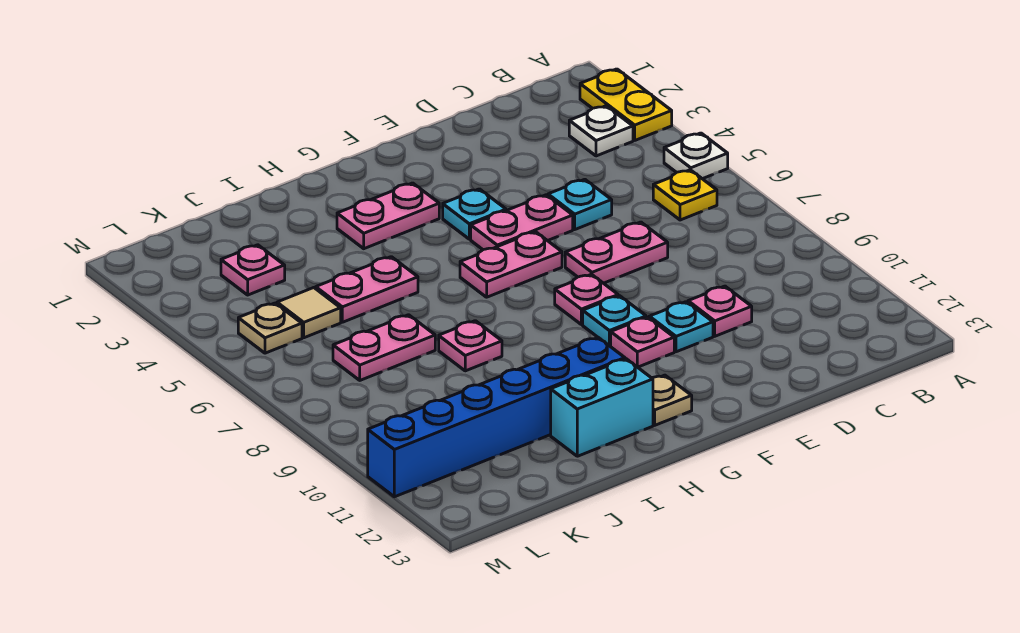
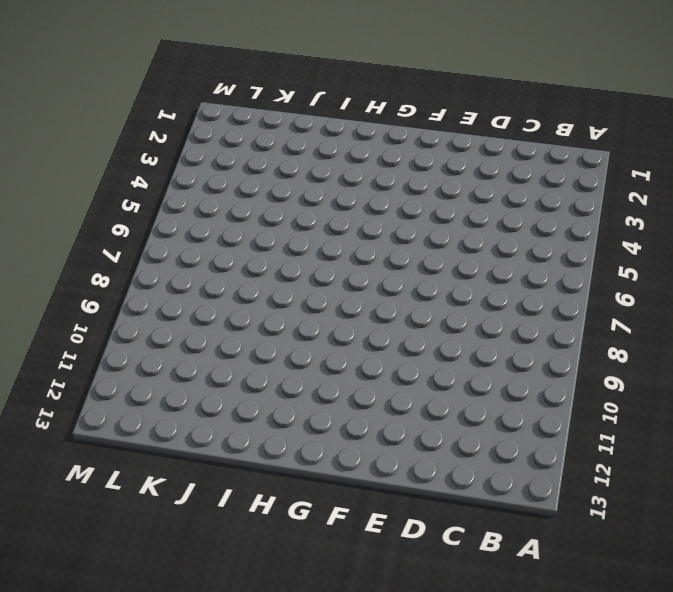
none -> yellow plate A2:A3 level 1
none -> white plate A5 level 1
none -> white plate B3 level 1

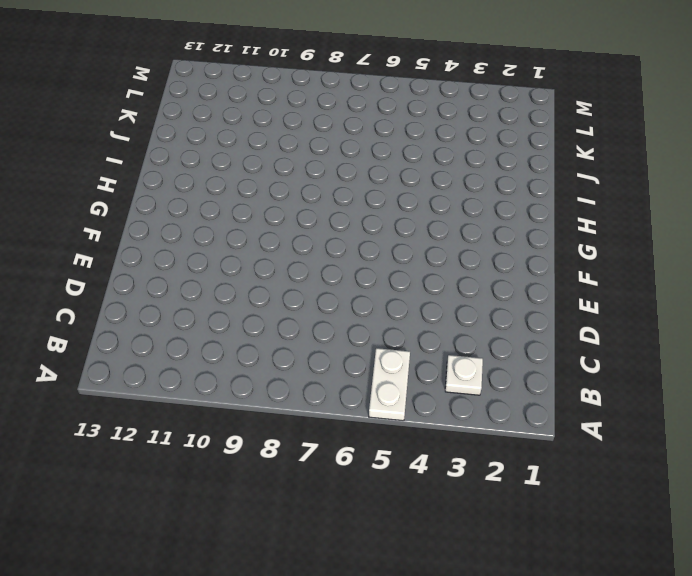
white plate A5:B5 level 1 -> white plate A5 level 1
none -> yellow plate A2:A3 level 1
none -> yellow plate B6 level 1
none -> cyan plate D5 level 1

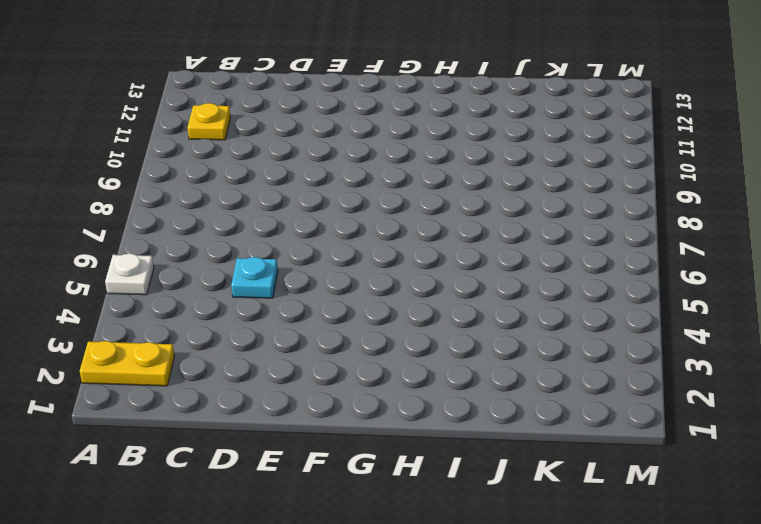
yellow plate A2:B2 level 1 -> yellow plate A2:A3 level 1
yellow plate B11 level 1 -> yellow plate B6 level 1
none -> white plate B3 level 1
none -> pink plate D7:E7 level 1
none -> pink plate D10 level 1

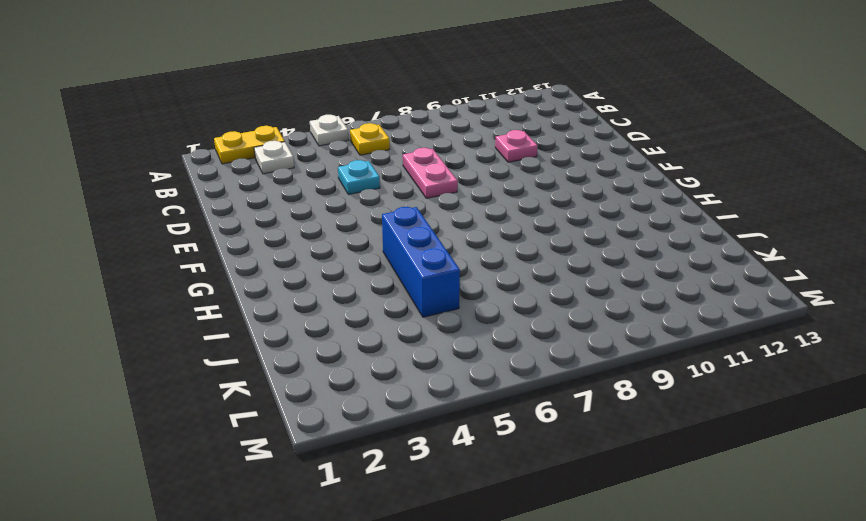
blue brick H5:J5 level 1 -> pink plate I5:J5 level 1
none -> pink plate E5:F5 level 1
none -> cyan plate E10 level 1
none -> cyan plate F4 level 1

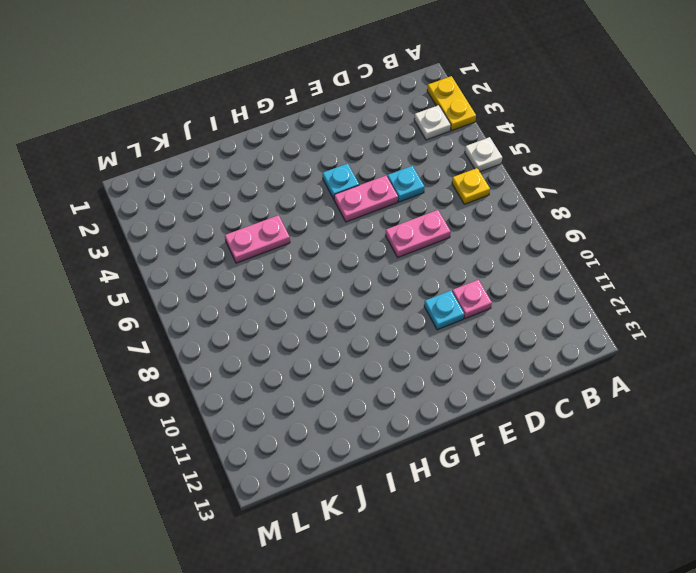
none -> pink plate F6:G6 level 1
none -> pink plate F8 level 1
none -> cyan plate F9 level 1

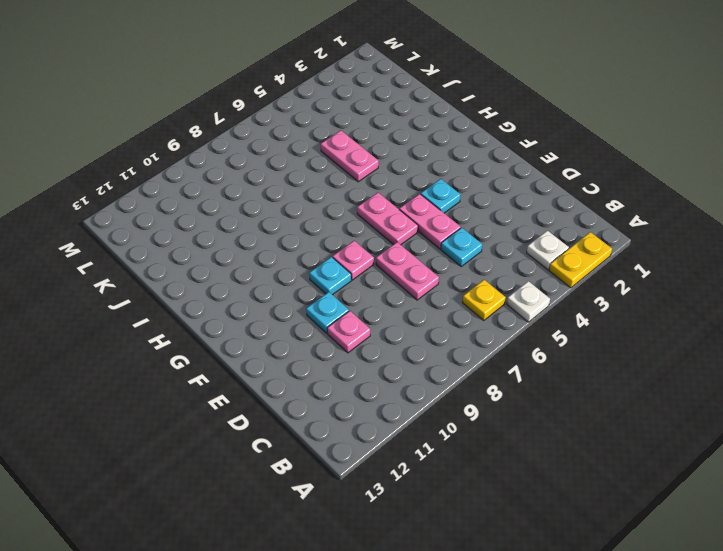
none -> pink plate F10 level 1
none -> pink plate G3:H3 level 1
none -> tan plate G12 level 1

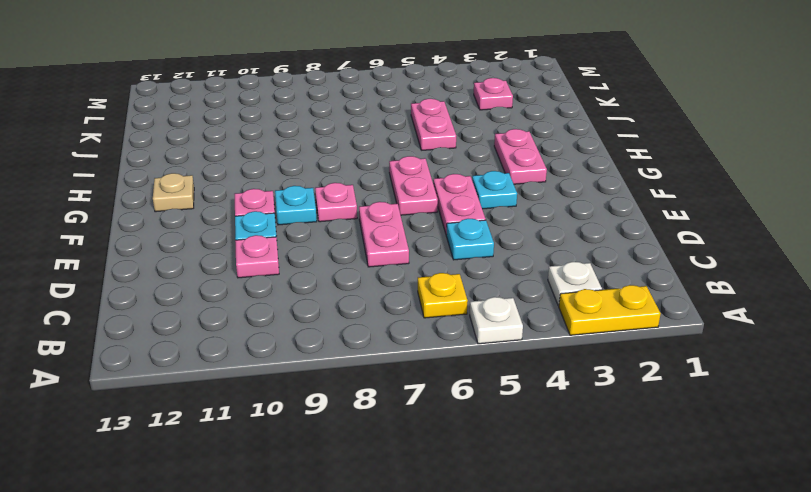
none -> blue brick H11:M11 level 1
none -> cyan brick H12:I12 level 1
none -> pink plate I8 level 1

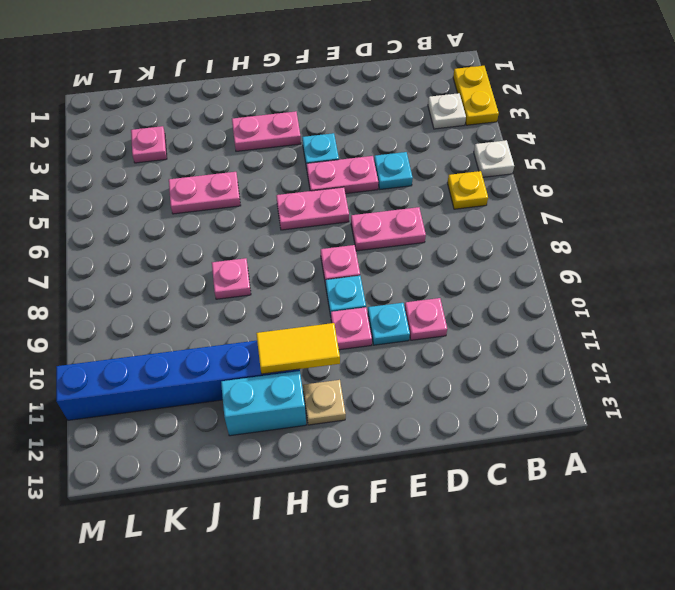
yellow tile G11:H11 level 2 -> none
none -> pink plate J7:K7 level 1
none -> tan tile K5 level 1
none -> tan plate L5 level 1

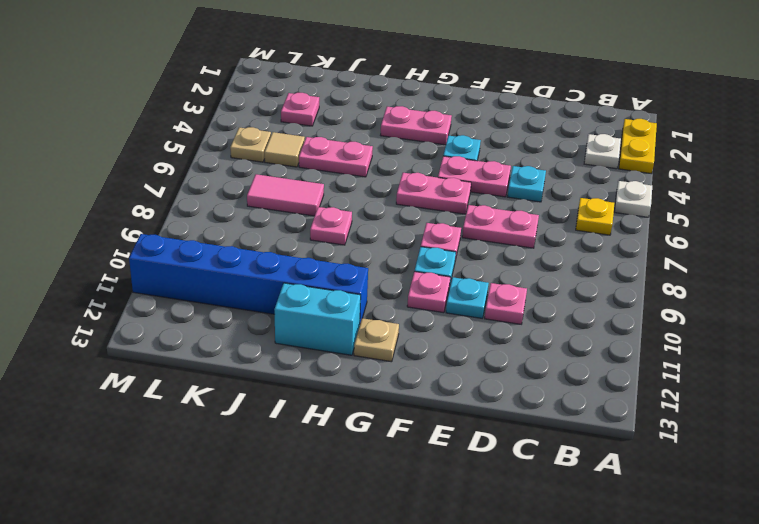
pink tile J7:K7 level 1 -> pink plate J7:K7 level 1

